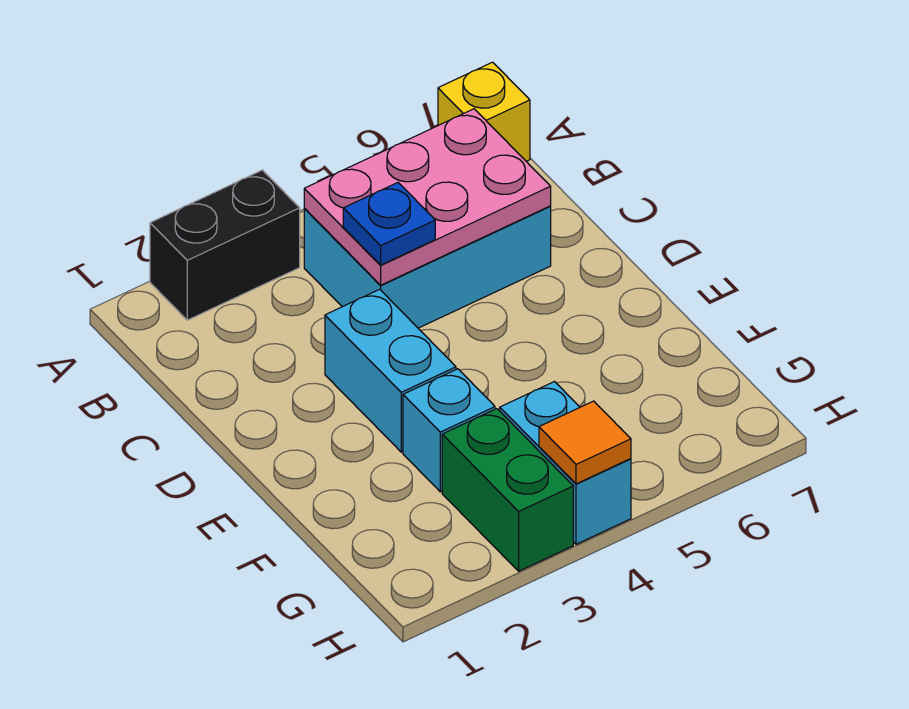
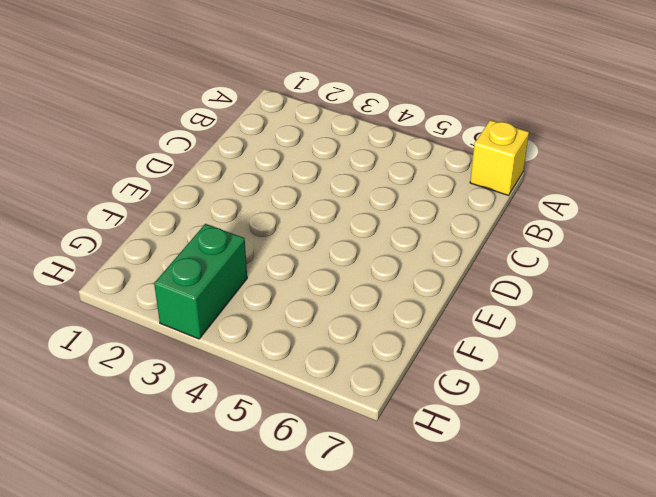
none -> black brick A2:A3 level 1
none -> cyan brick B4:C6 level 1

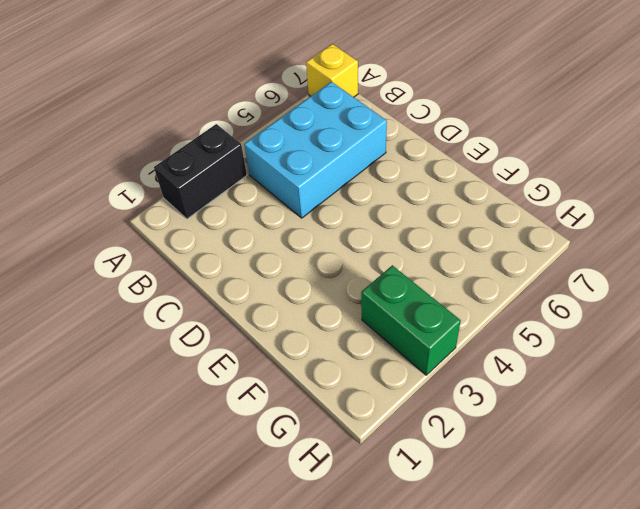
none -> cyan brick D3:E3 level 1
none -> cyan brick F3 level 1

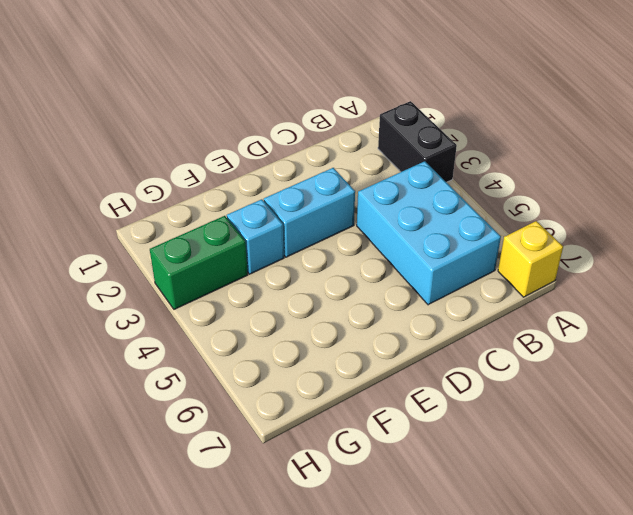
none -> cyan brick G4:H4 level 1
none -> pink plate B4:C6 level 2

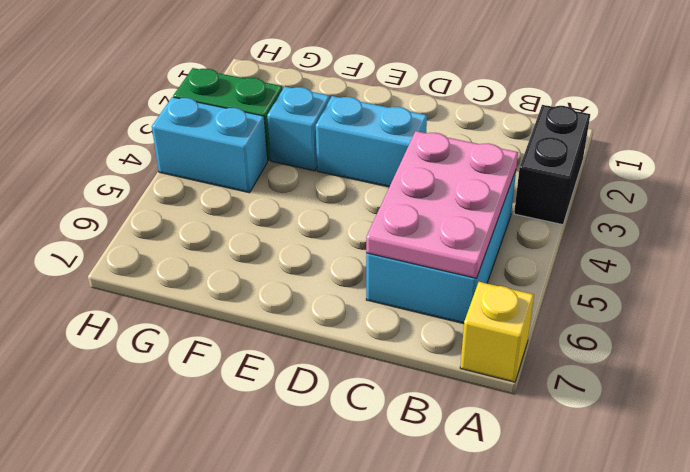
none -> orange tile H4 level 2
none -> blue plate C4 level 3

